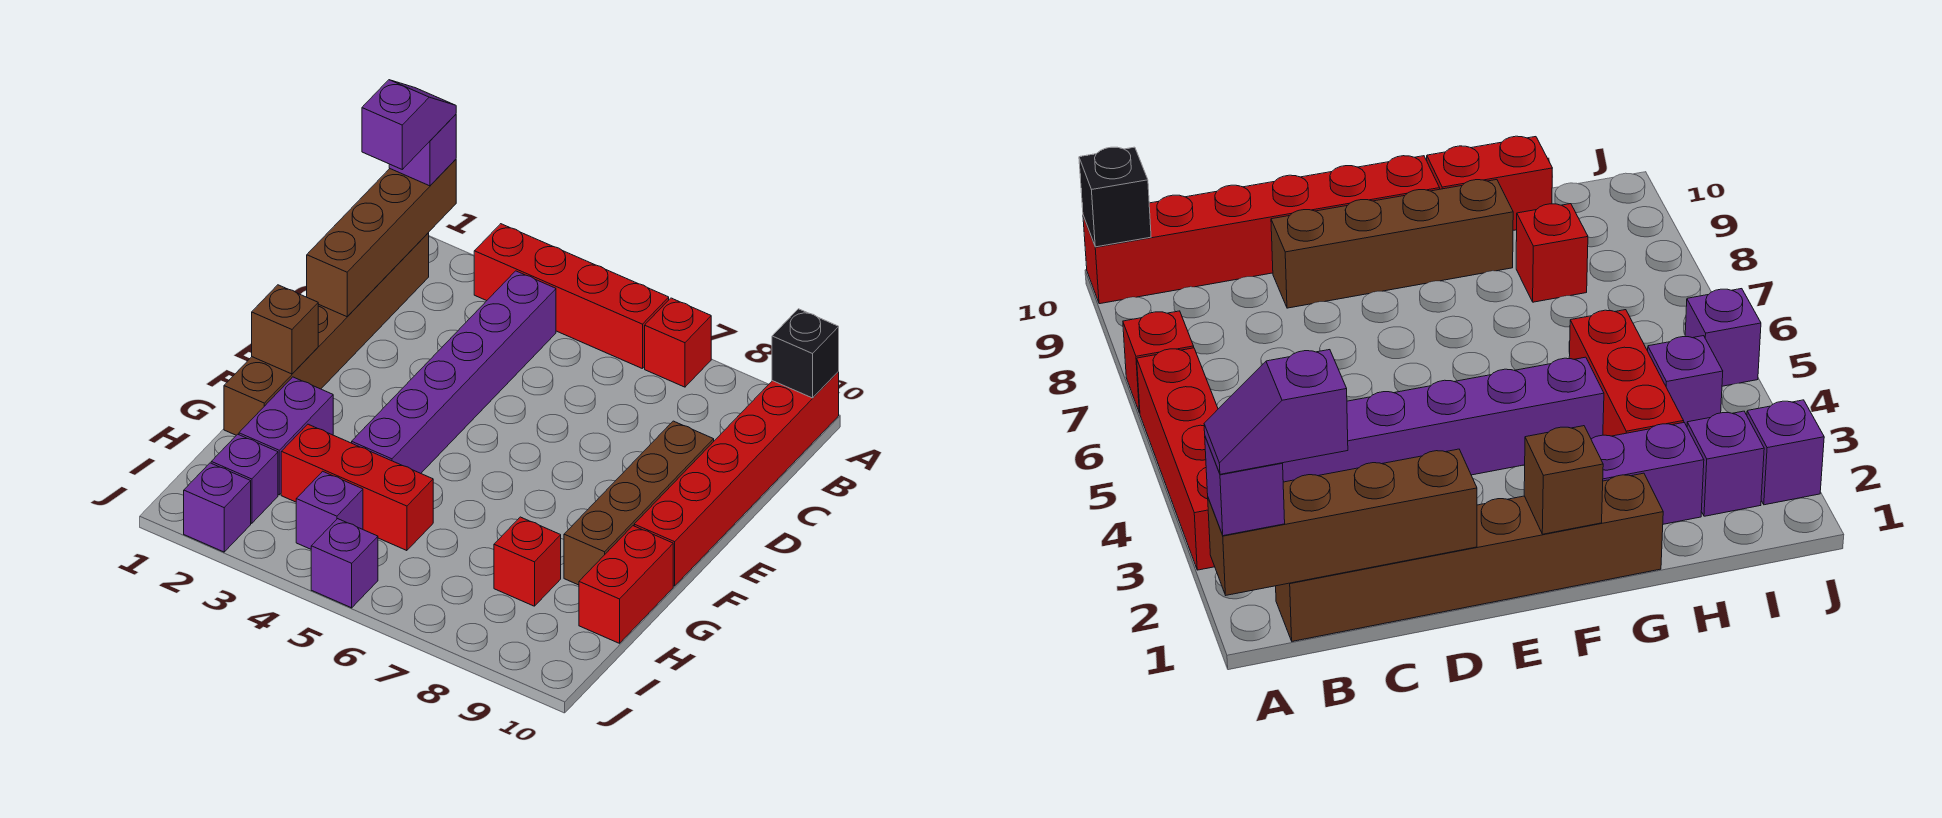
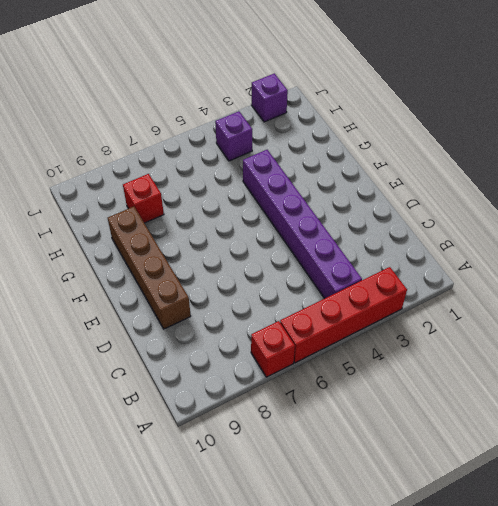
none -> red brick A10:F10 level 1
none -> brown brick B1:G1 level 1
none -> purple brick G2:H2 level 1

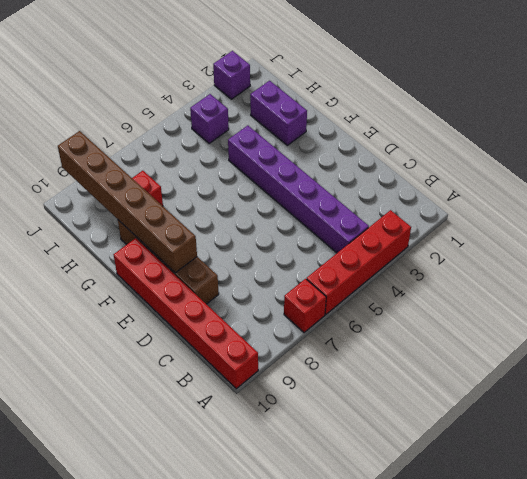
brown brick E9:J9 level 2 -> brown brick B1:G1 level 1
none -> red brick G10:H10 level 1
none -> red brick H3:H5 level 1
none -> purple brick I2 level 1

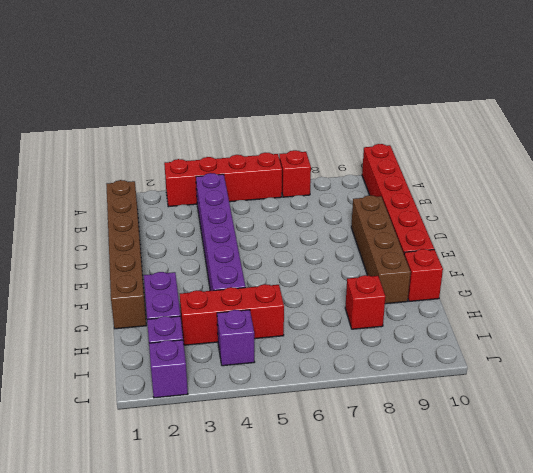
red brick G10 level 1 -> red brick G10:H10 level 1
none -> purple brick J5 level 1
none -> brown brick A1:D1 level 2
none -> black brick A10 level 2

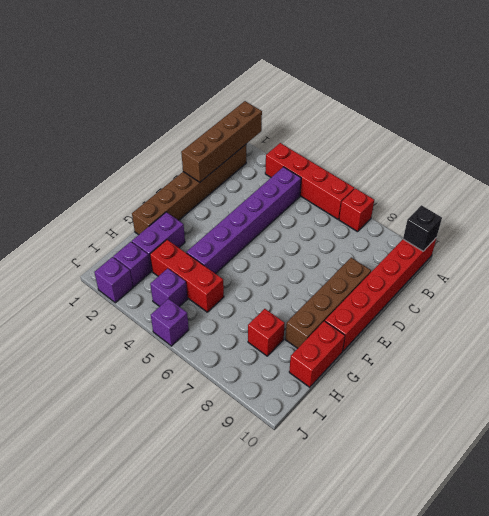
none -> brown brick F1 level 2
none -> purple brick A1 level 3
none -> purple slope A1:B1 level 4 top B

